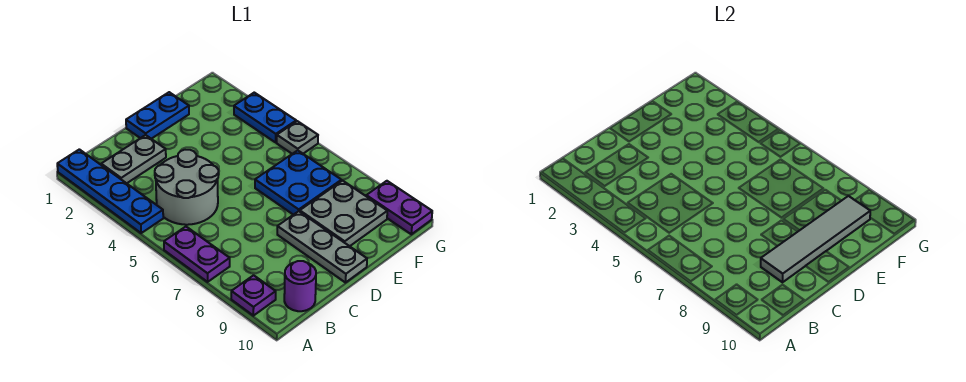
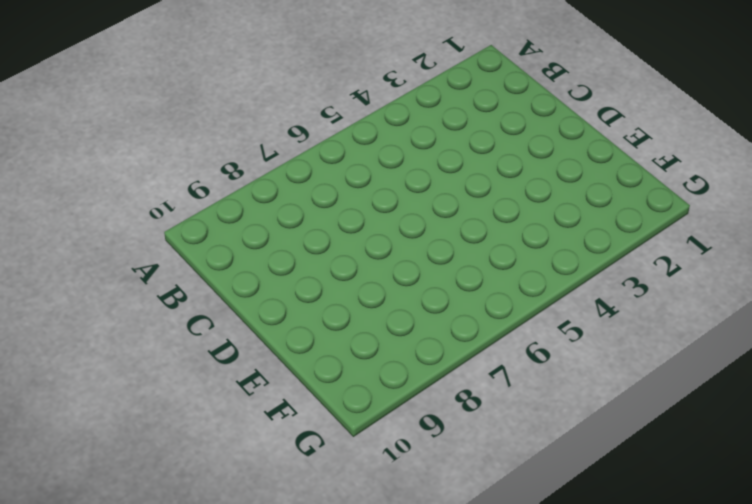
none -> blue plate A1:A4 level 1
none -> purple plate A6:A7 level 1
none -> purple plate A9 level 1

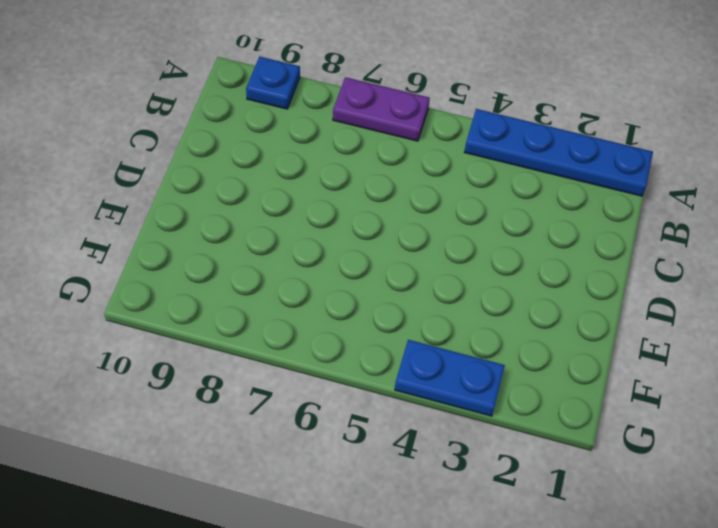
blue plate A9 level 1 -> purple plate A9 level 1
none -> grey plate B2:C2 level 1
none -> grey round brick B4:C5 level 1
none -> purple round brick B10 level 1

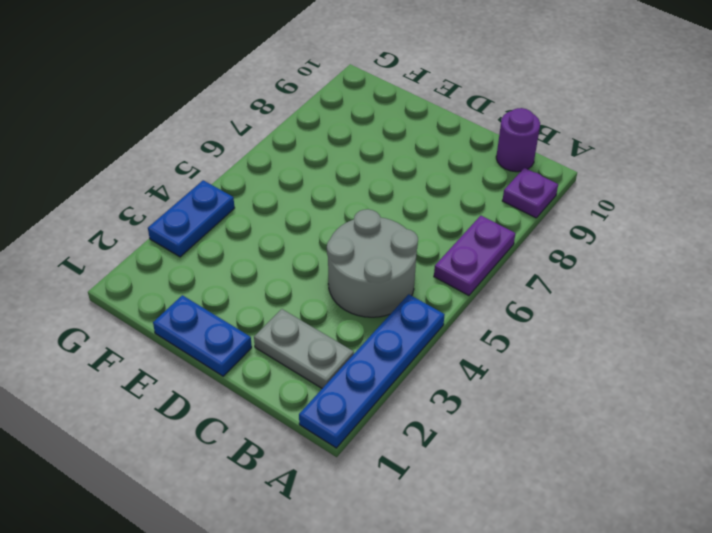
none -> grey plate D8:D10 level 1
none -> blue plate E6:F7 level 1
none -> grey plate E8:F9 level 1

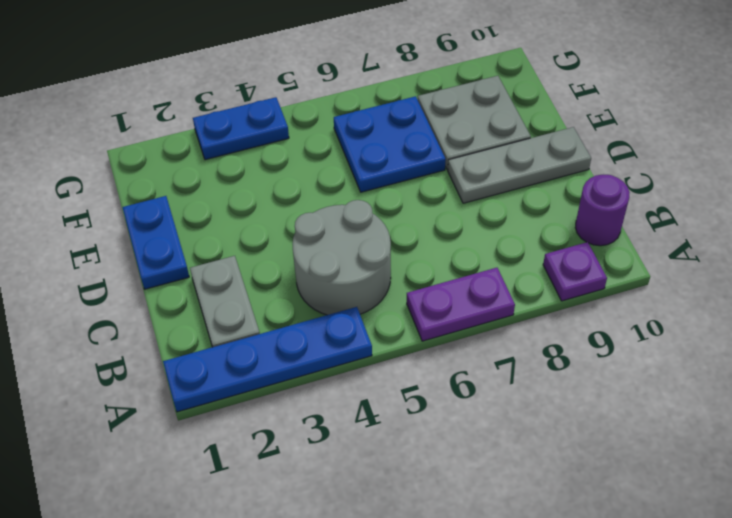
none -> grey plate G5 level 1
none -> purple plate G9:G10 level 1
none -> grey tile C9:F9 level 2

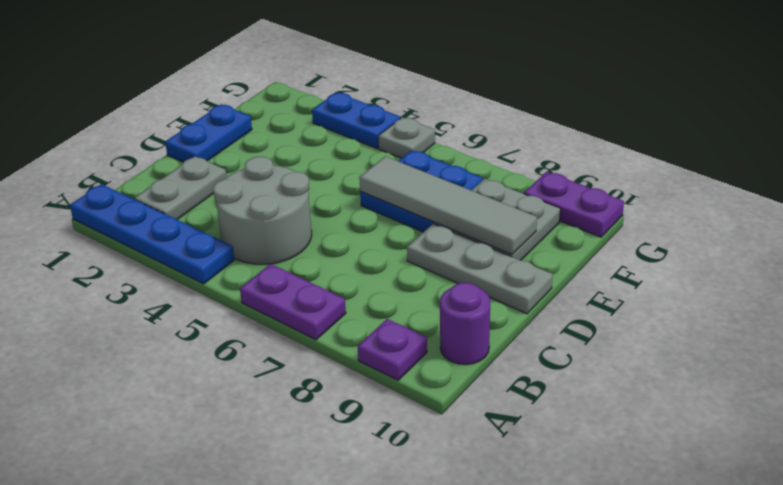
grey tile E6:E9 level 2 -> grey tile C9:F9 level 2

